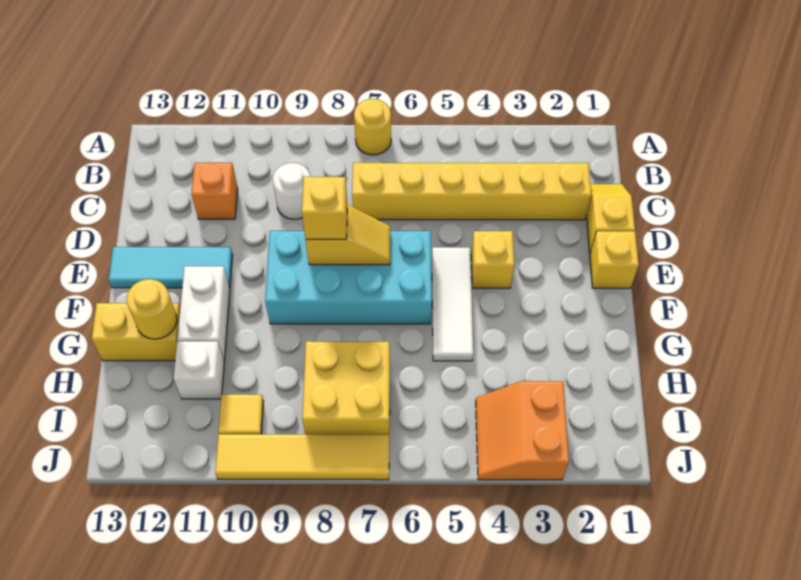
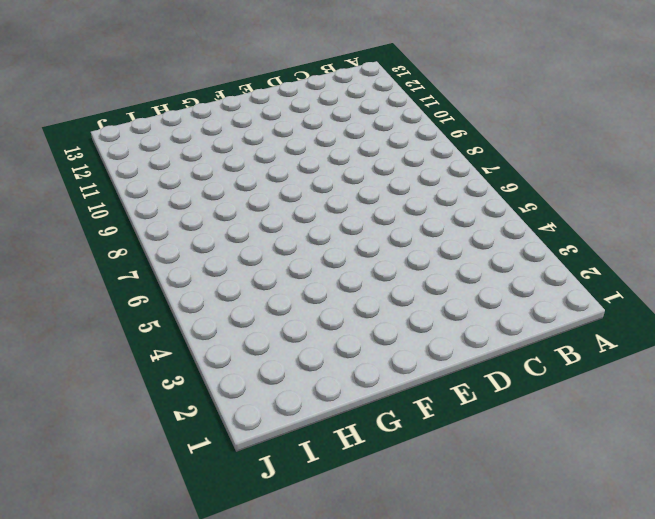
none -> yellow round brick A7 level 1
none -> yellow slope C1:D1 level 1 top D
none -> yellow brick C2:C7 level 1

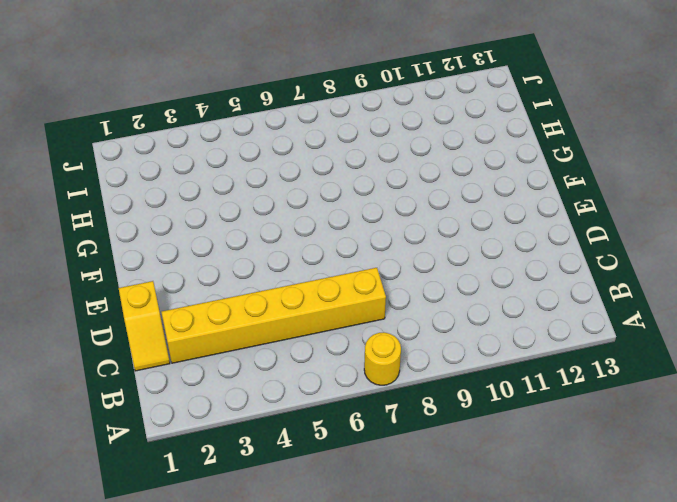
none -> white round brick C9 level 1
none -> orange brick C11 level 1
none -> yellow brick E1 level 1

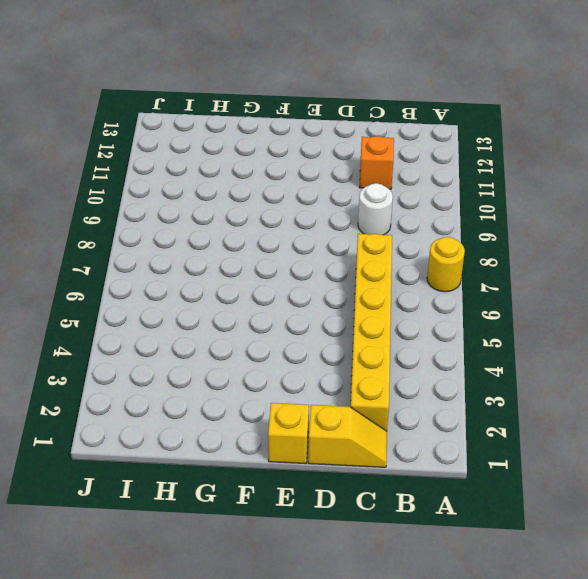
none -> yellow brick E4 level 1
none -> white tile E5:G5 level 1
none -> cyan brick E6:F9 level 1

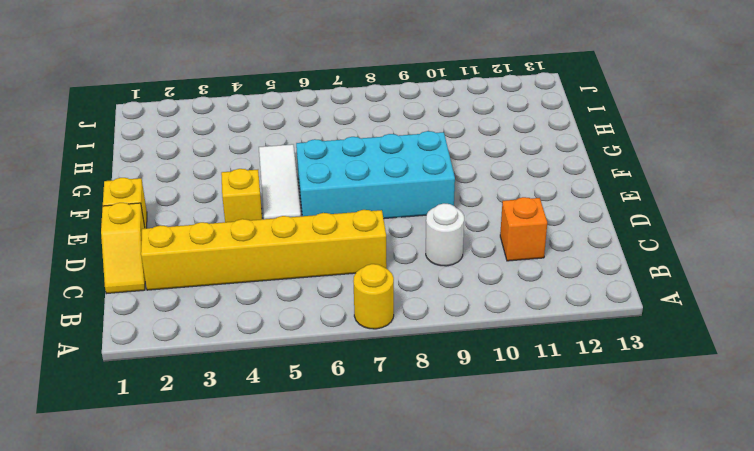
none -> cyan tile E11:E13 level 1
none -> white brick F11:G11 level 1
none -> yellow brick G12:G13 level 1

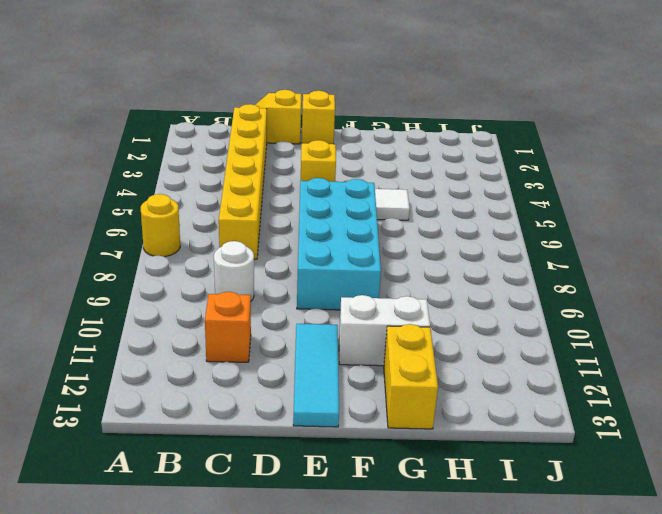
none -> yellow brick H7:I8 level 1
none -> white brick H11 level 1
none -> orange slope I3:J4 level 1 top 3

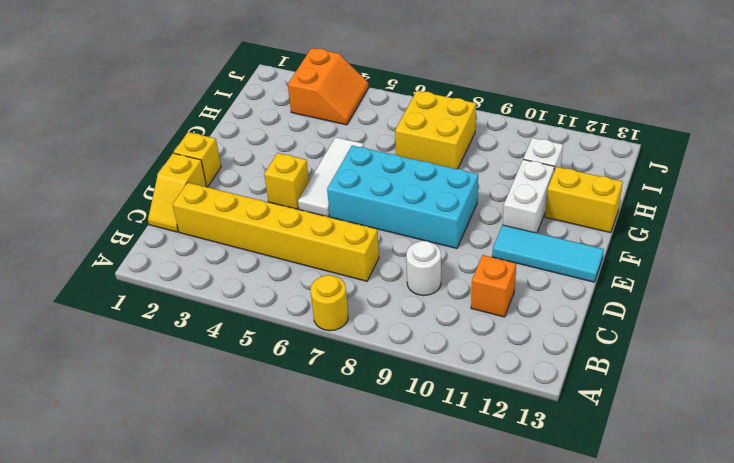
none -> yellow tile I10 level 1
none -> yellow tile J7:J10 level 1
none -> yellow slope E7:E8 level 2 top 8

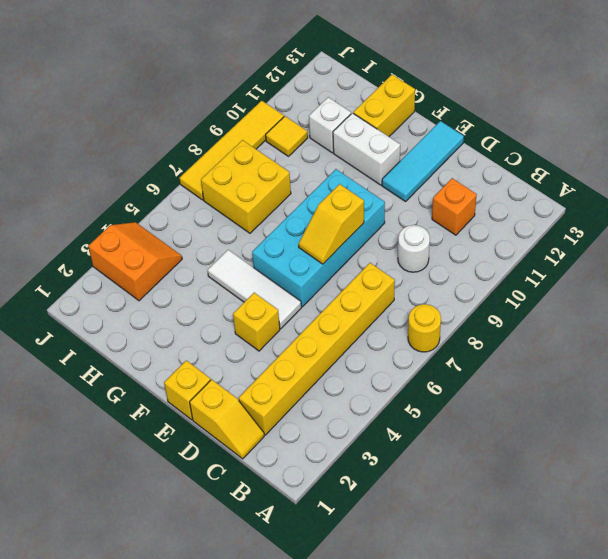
none -> yellow round brick G12 level 2
none -> yellow brick E8 level 3

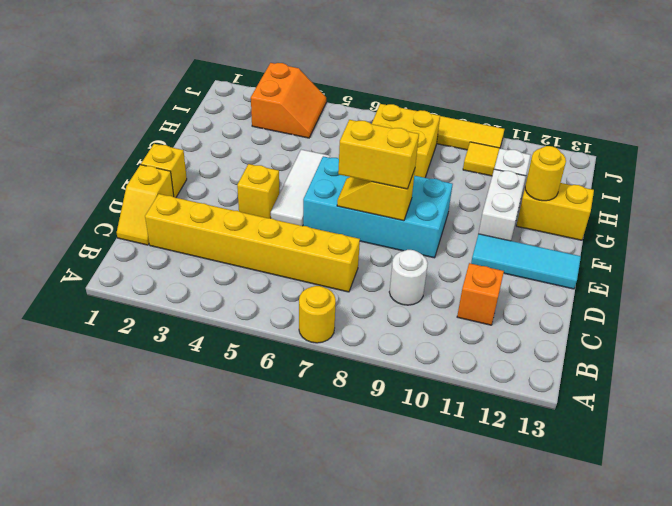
yellow brick E7:E8 level 3 -> yellow brick E8 level 3

